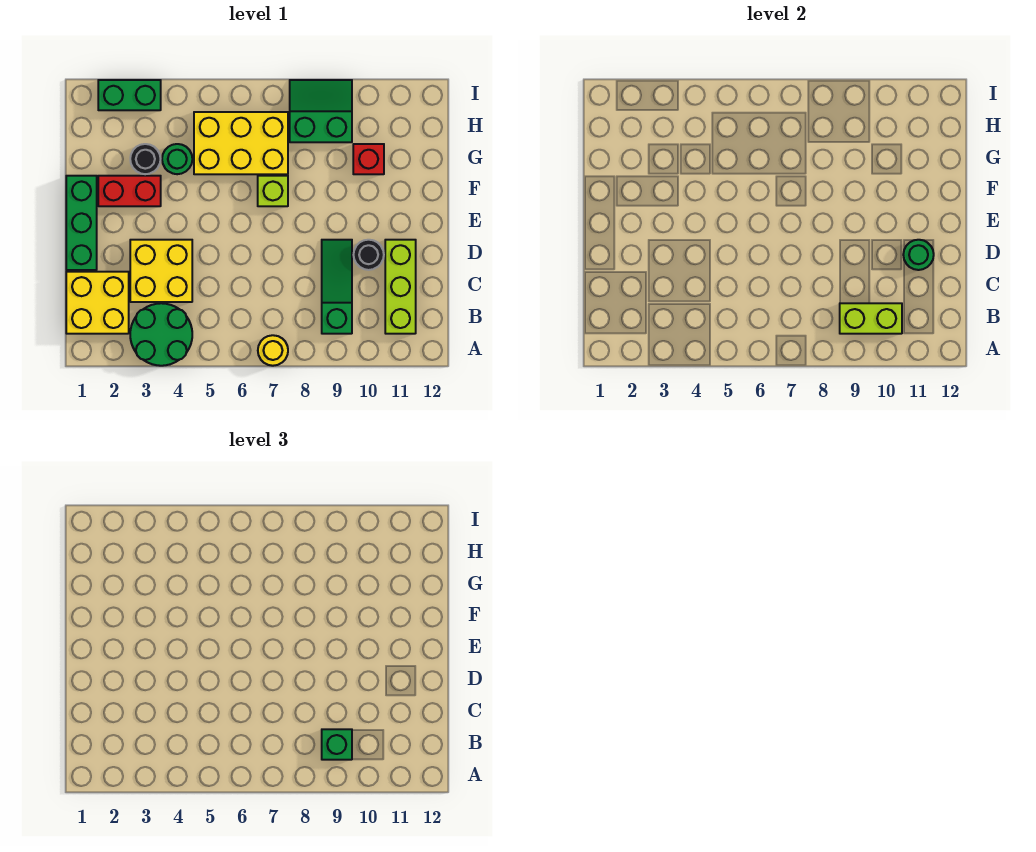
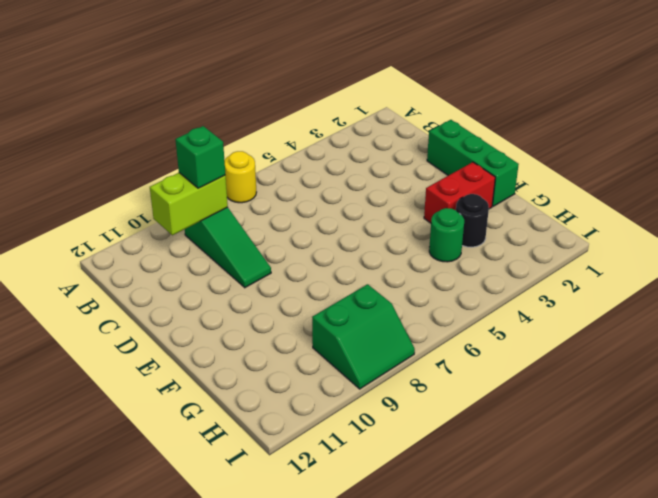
none -> green round brick A3:B4 level 1
none -> yellow brick B1:C2 level 1
none -> lime brick B11:D11 level 1

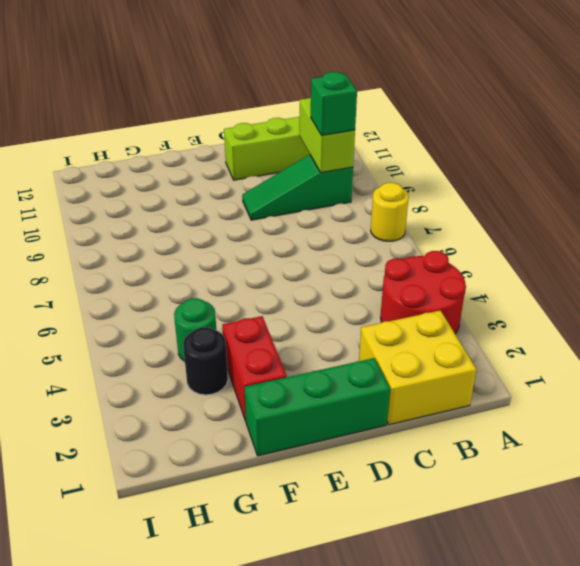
red round brick A3:B4 level 1 -> green round brick A3:B4 level 1
none -> yellow brick C3:D4 level 1
none -> black round brick D10 level 1
none -> lime brick F7 level 1

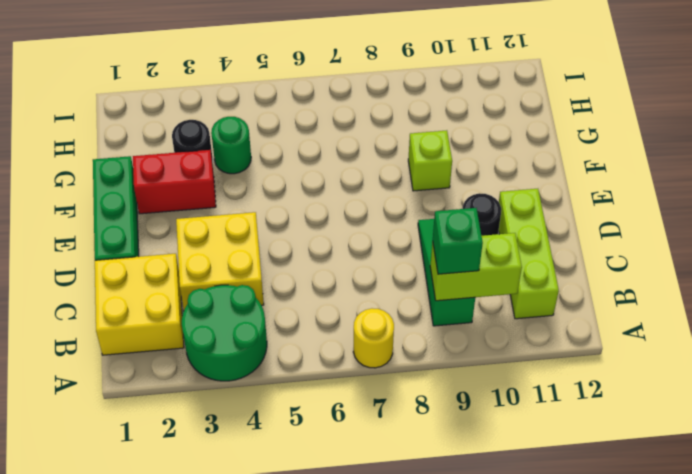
lime brick F9 level 1 -> lime brick F7 level 1
none -> yellow brick G5:H7 level 1
none -> red brick G10 level 1
none -> green slope H8:I9 level 1 top H

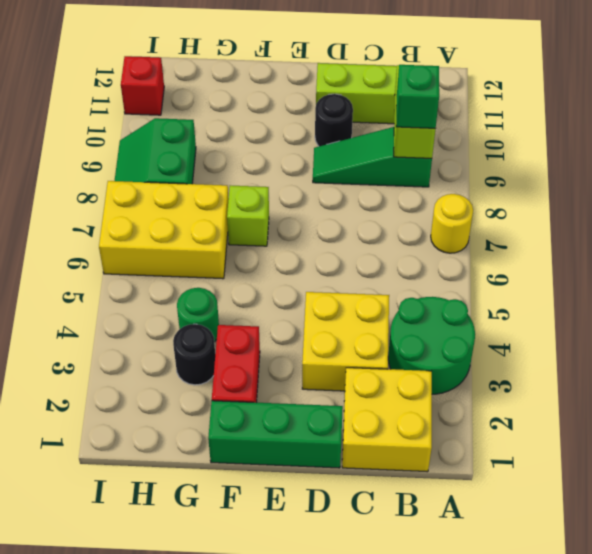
yellow brick G6:I7 level 1 -> yellow brick G5:H7 level 1
red brick I11 level 1 -> red brick G10 level 1
none -> green brick I2:I3 level 1
none -> green round brick D11 level 2

